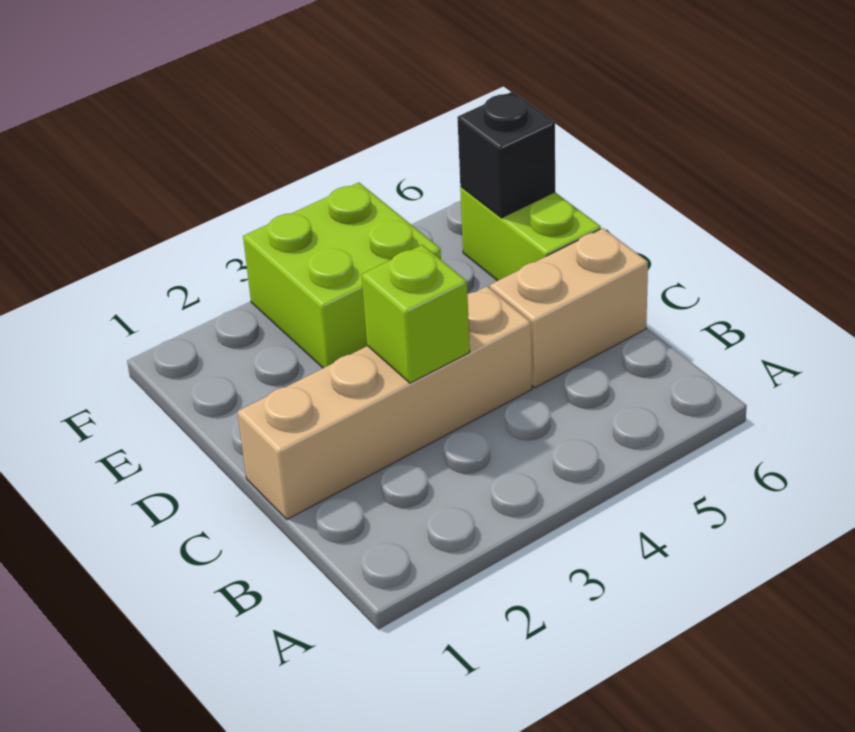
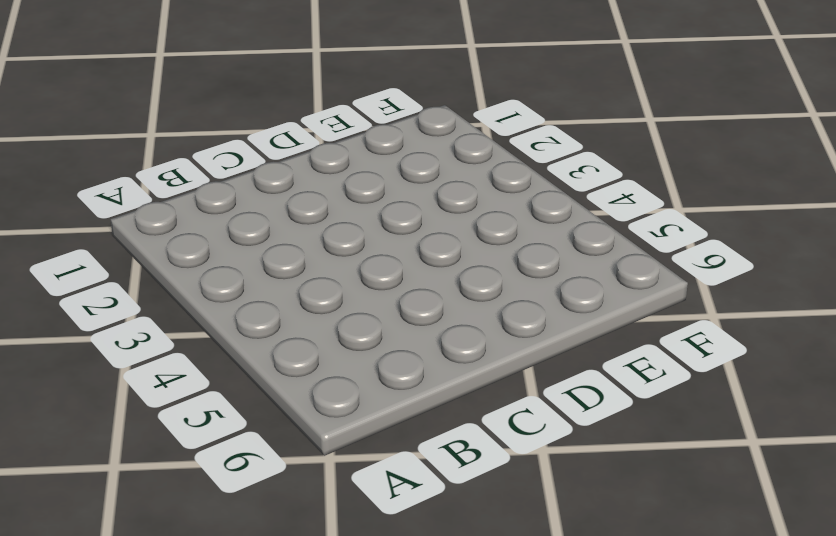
none -> tan brick C1:C4 level 1
none -> tan brick C5:C6 level 1

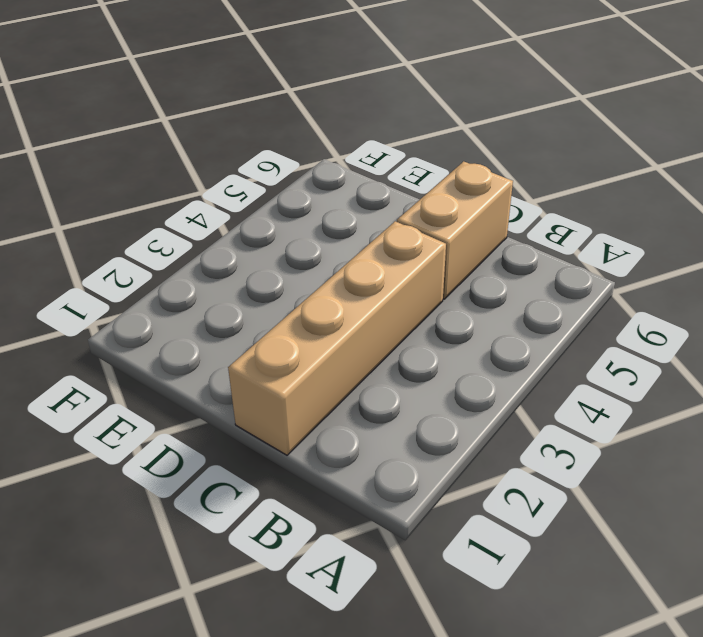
none -> lime brick D6:E6 level 1
none -> lime brick E3:F4 level 1

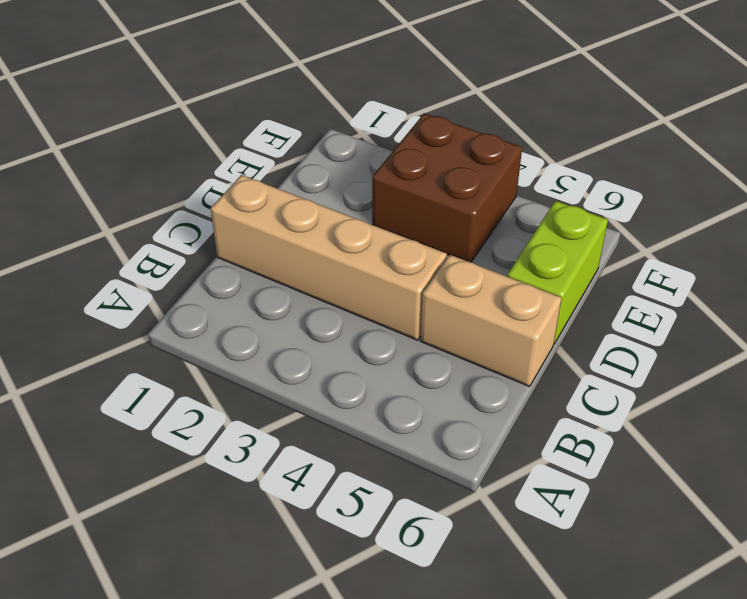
brown brick E3:F4 level 1 -> lime brick E3:F4 level 1
none -> lime brick C3 level 2
none -> black brick E6 level 2

